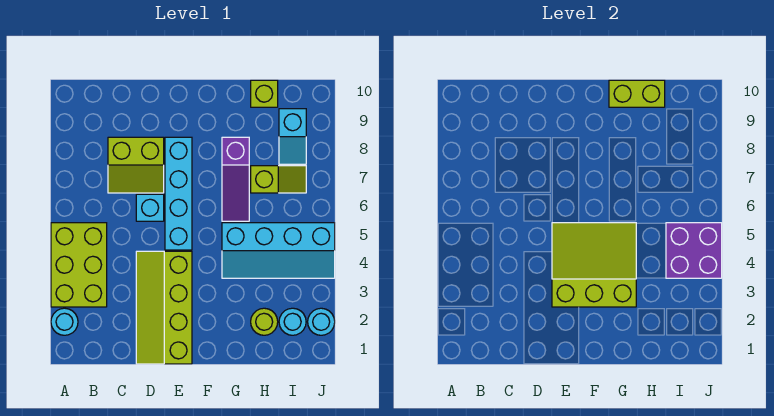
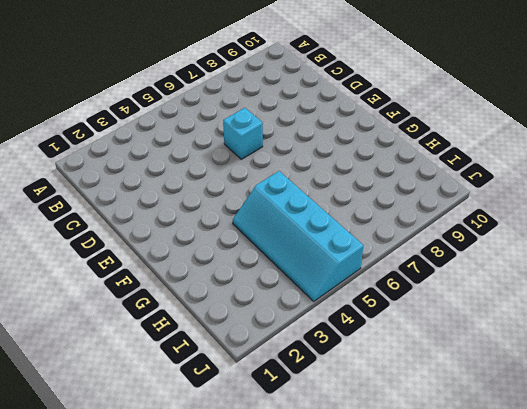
none -> cyan round brick A2 level 1
none -> lime brick A3:B5 level 1
none -> lime slope C7:D8 level 1 top 8

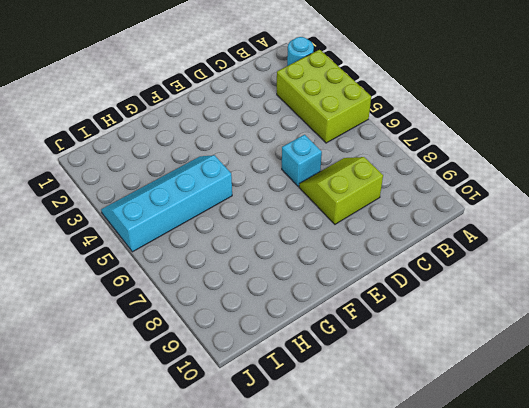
none -> lime slope D1:E4 level 1 top E
none -> cyan brick E5:E8 level 1
none -> purple slope G6:G8 level 1 top 8

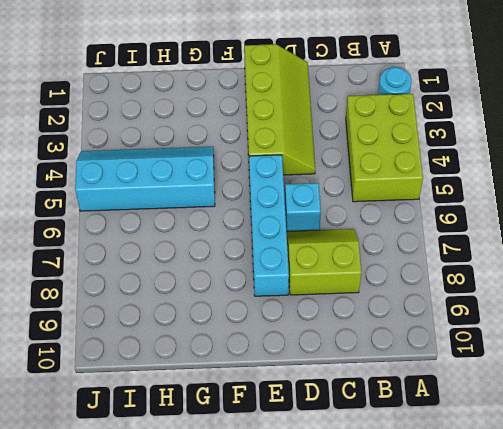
none -> purple slope G6:G8 level 1 top 8
none -> lime round brick H2 level 1
none -> lime slope H7:I7 level 1 top H

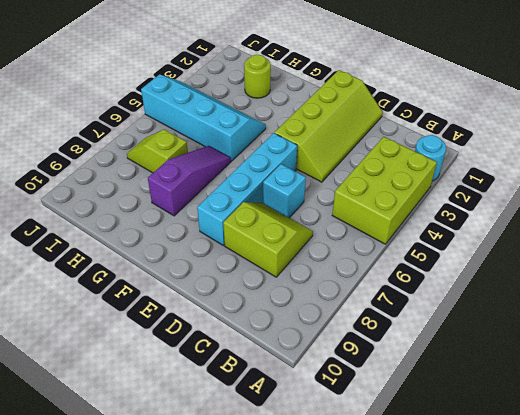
none -> lime brick H10 level 1
none -> cyan round brick I2 level 1
none -> cyan slope I8:I9 level 1 top 9

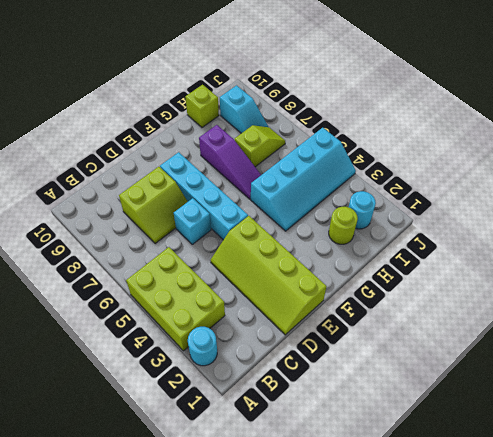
none -> cyan round brick J2 level 1
none -> lime slope E3:G5 level 2 top 3
none -> lime brick G10:H10 level 2

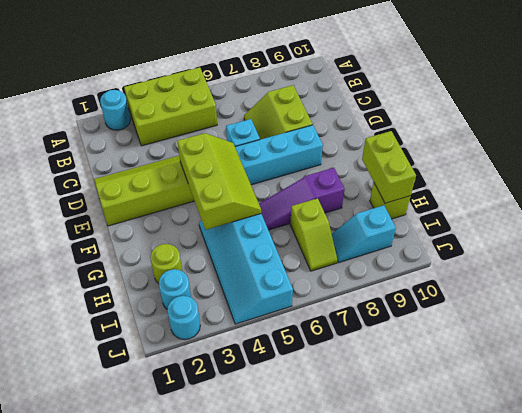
lime slope E4:G5 level 2 top 4 -> lime slope E3:G5 level 2 top 3
none -> purple brick I4:J5 level 2

